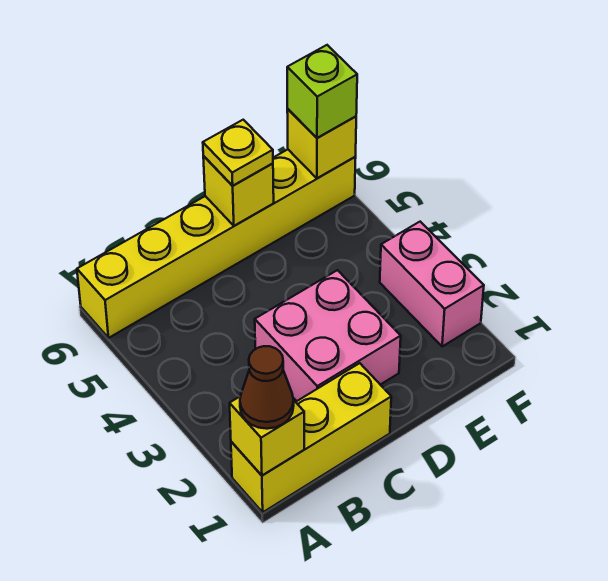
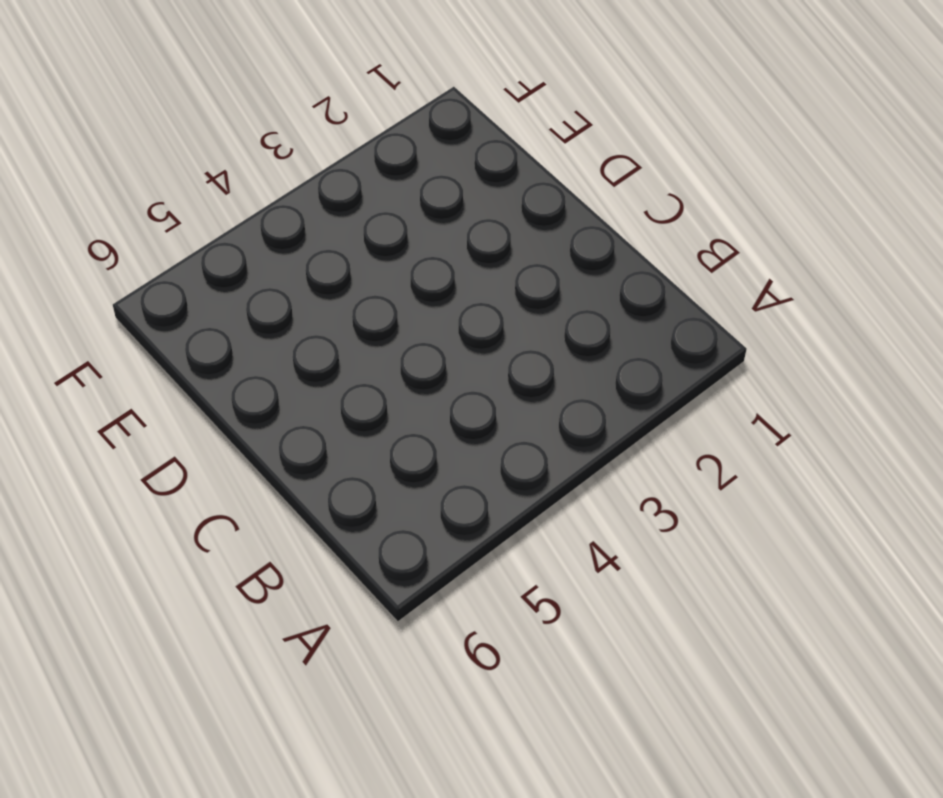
none -> yellow brick A1:C1 level 1
none -> yellow brick A6:F6 level 1

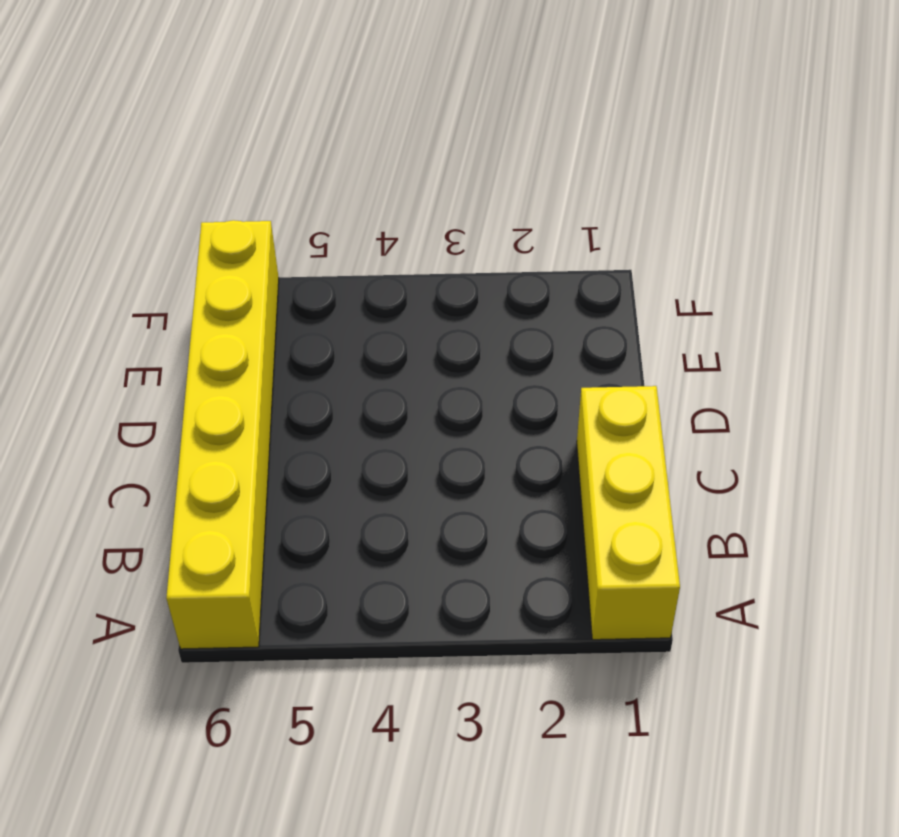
none -> pink brick C2:D3 level 1
none -> pink brick F2:F3 level 1

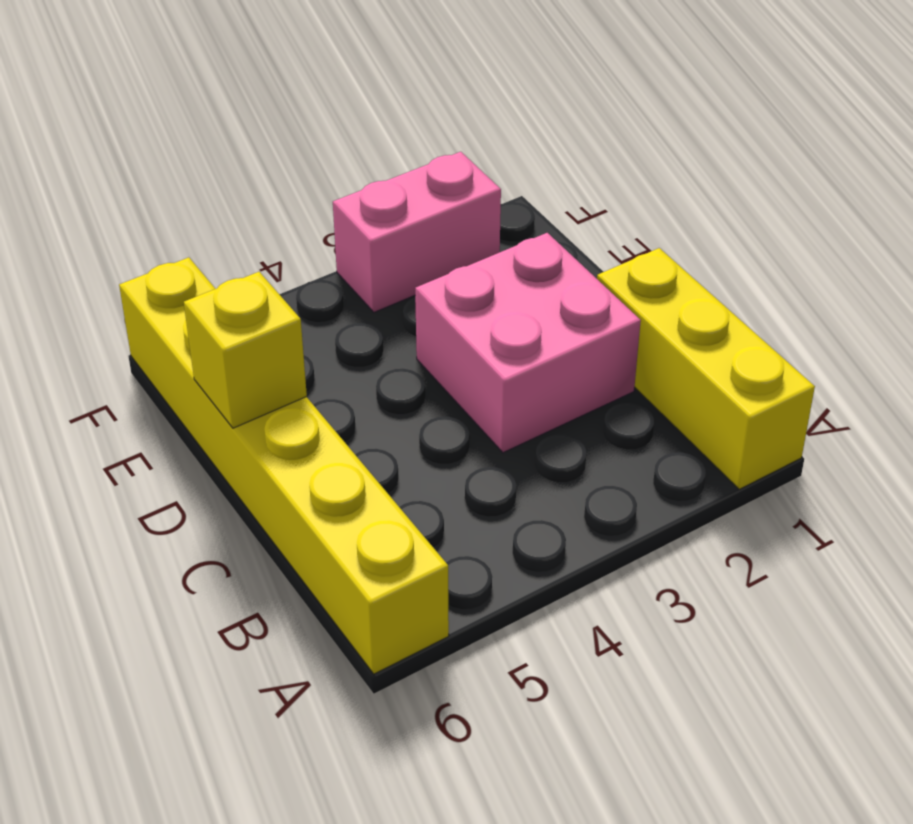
none -> yellow brick A1 level 2
none -> yellow brick F6 level 2

